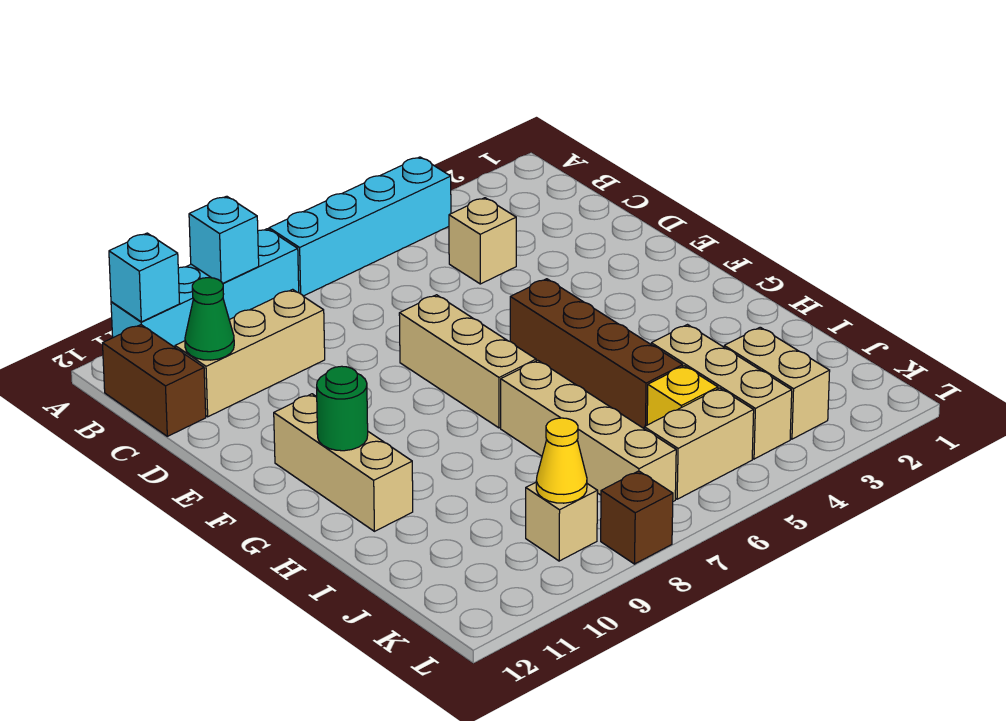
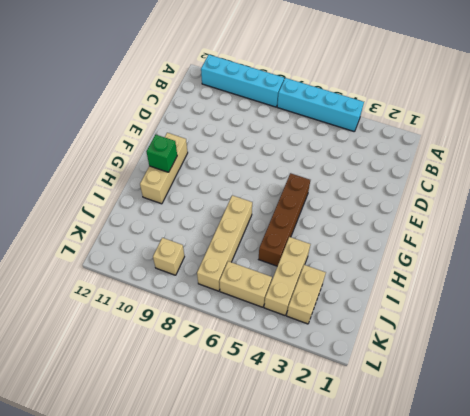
green brick G11 level 2 -> green round brick G11 level 2
none -> brown brick B12:C12 level 1
none -> tan brick C4 level 1
none -> tan brick C9:C11 level 1

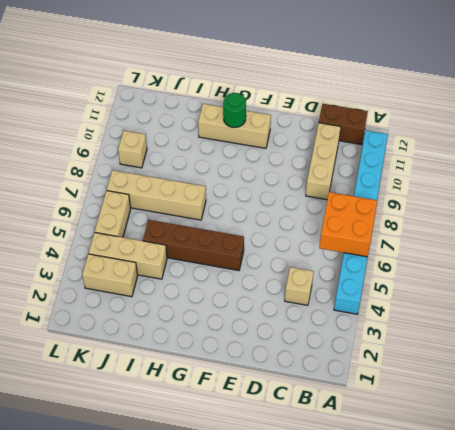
orange brick A6:B7 level 2 -> none
none -> tan brick E7:G7 level 1
none -> yellow brick J5 level 1
none -> brown brick L8 level 1

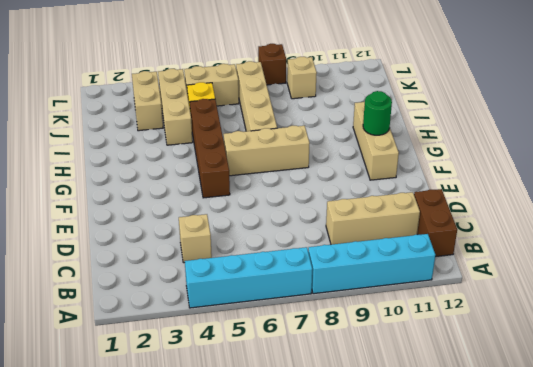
tan brick G6:G8 level 1 -> tan brick E7:G7 level 1
none -> cyan brick A9 level 2
none -> cyan brick A11 level 2
none -> green cone C11 level 2

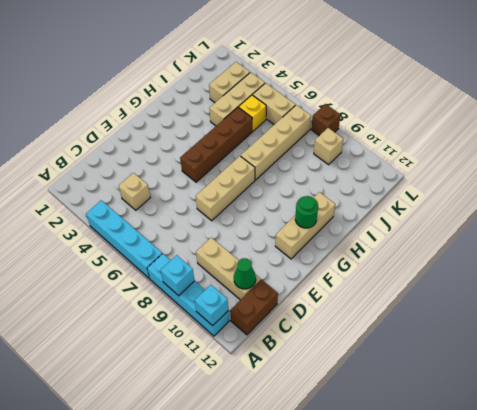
none -> yellow cone K9 level 2

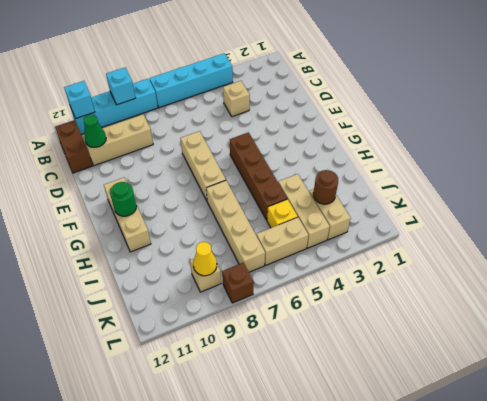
brown round brick J3 level 2 -> none

